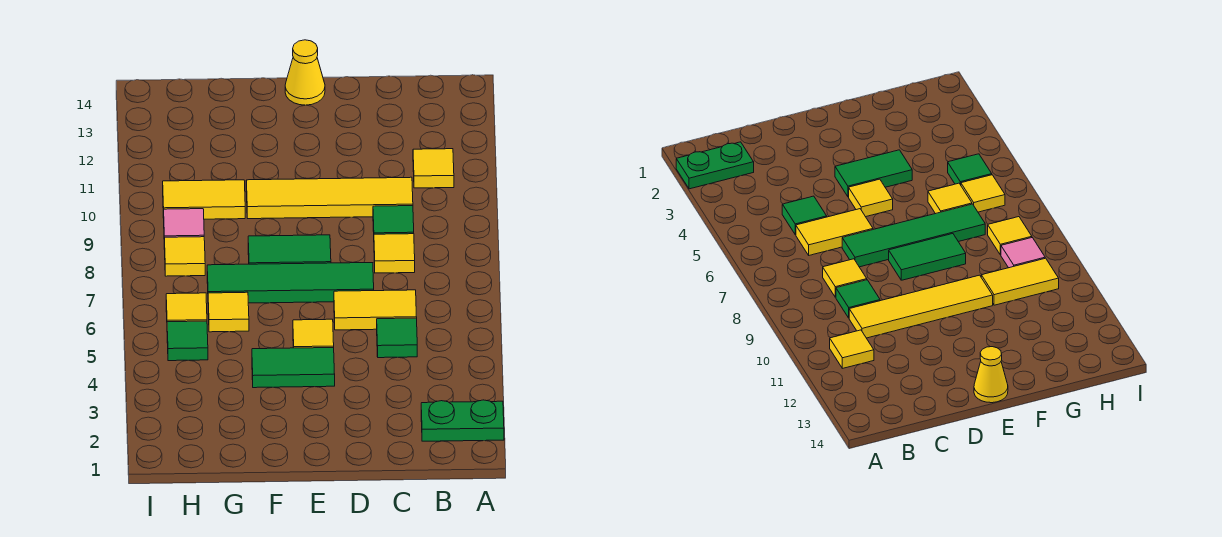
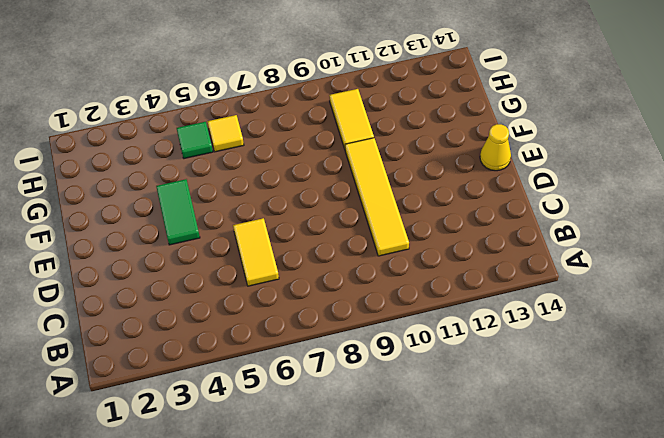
none -> green plate A2:B2 level 1
none -> yellow tile B11 level 1
none -> green tile C5 level 1

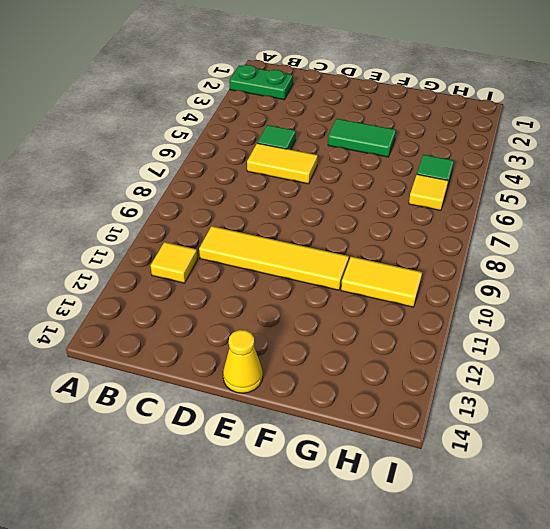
none -> yellow tile C8 level 1
none -> green tile C9 level 1
none -> green tile D7:G7 level 1

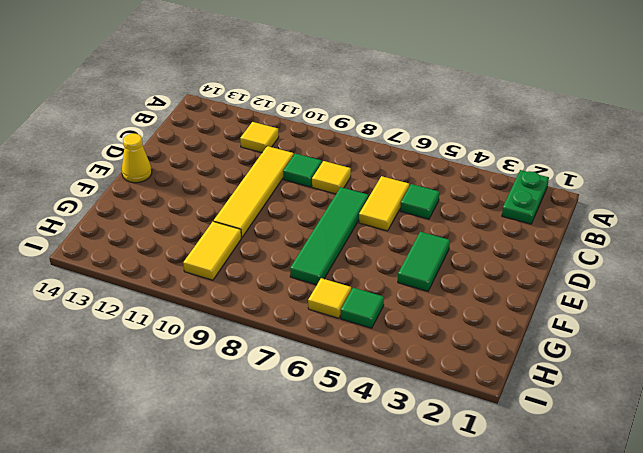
none -> yellow tile E5 level 1
none -> green tile E8:F8 level 1
none -> yellow tile G6 level 1

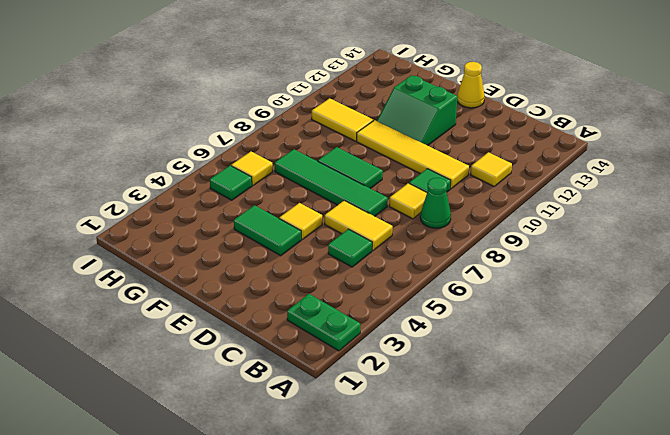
green cone B8 level 1 -> none
green slope E11:F12 level 1 top 12 -> none
none -> yellow tile G6 level 1
none -> yellow tile H8 level 1
none -> pink tile H9 level 1

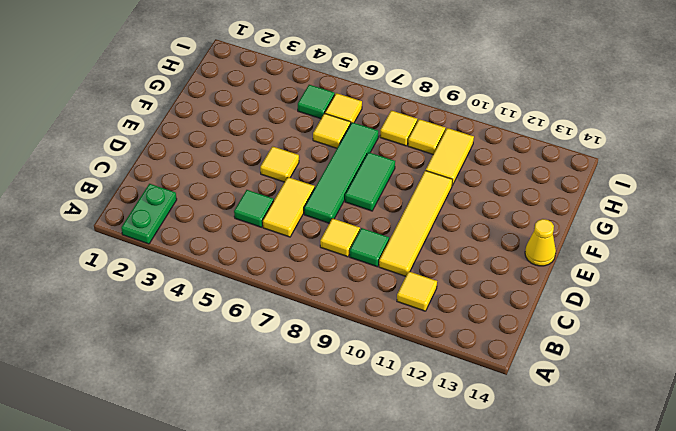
yellow tile H9 level 1 -> pink tile H9 level 1
none -> green tile E4:F4 level 1

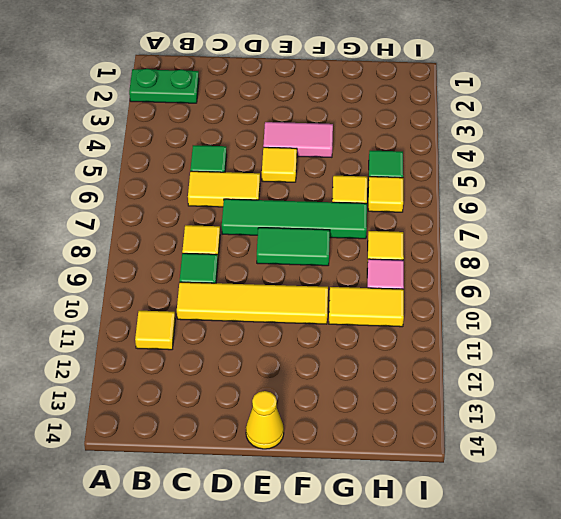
pink tile E4:F4 level 1 -> green tile E4:F4 level 1

